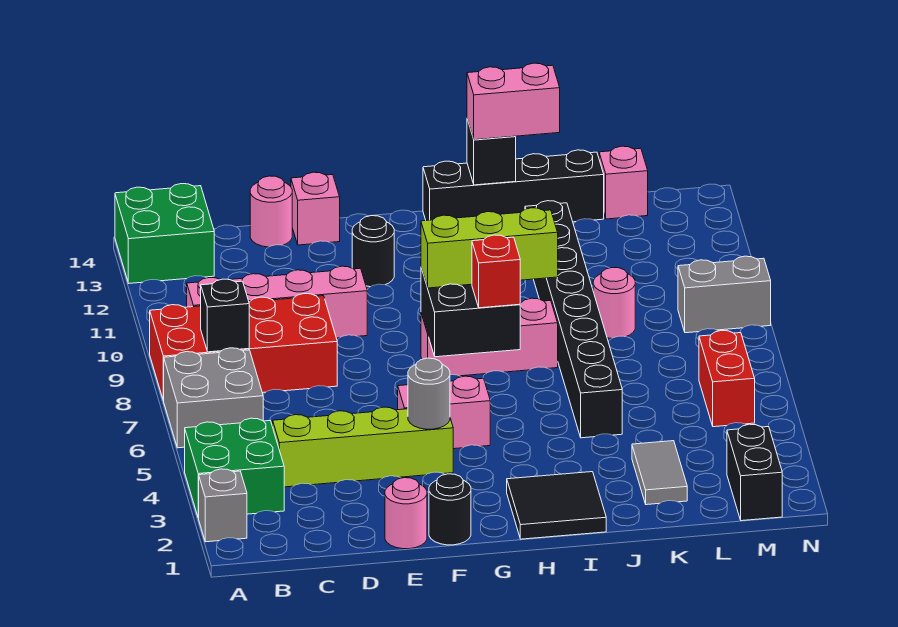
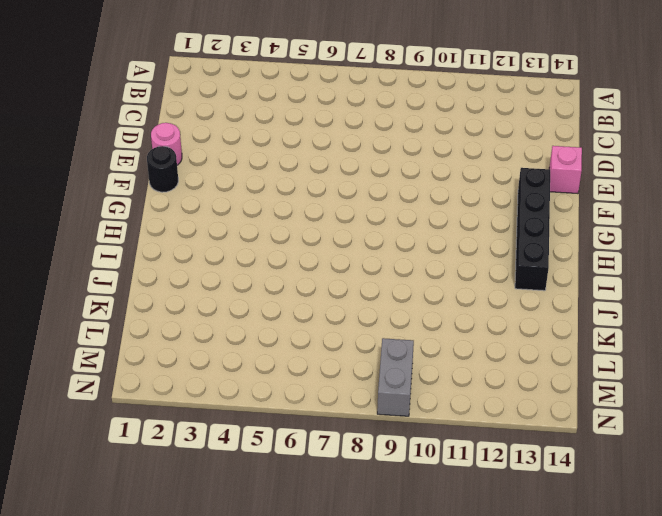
black brick F13:I13 level 1 -> black brick H14:K14 level 1
none -> grey brick A2 level 1
none -> green brick A3:B4 level 1
none -> grey brick A6:B7 level 1
none -> red brick A8:D9 level 1

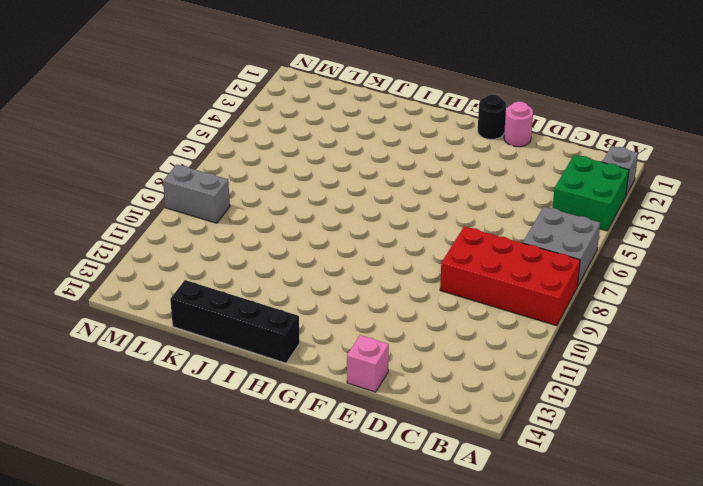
none -> green brick A13:B14 level 1
none -> pink brick B10:E10 level 1
none -> lime brick C4:F4 level 1
none -> pink round brick D14 level 1

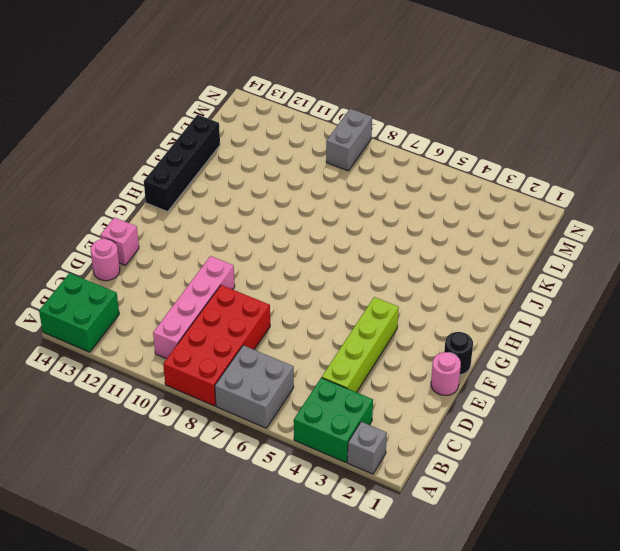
none -> pink brick F5:G5 level 1
none -> black round brick F12 level 1
none -> pink brick G8:I8 level 1
none -> black tile H1:I2 level 1

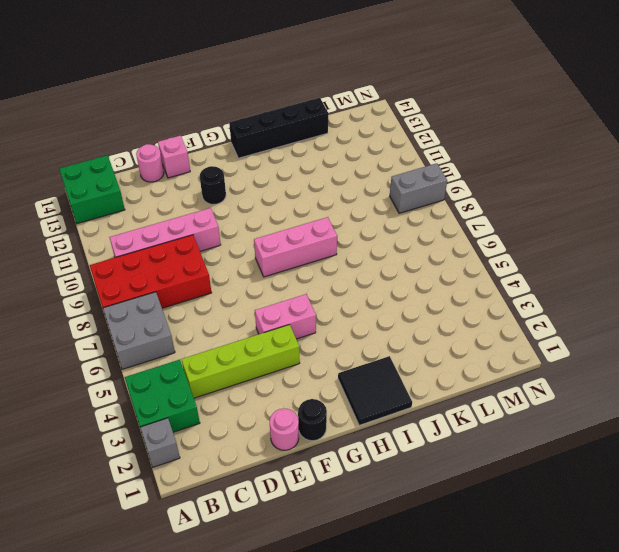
none -> black brick J5:J12 level 1
none -> grey tile K2:K3 level 1
none -> pink round brick K9 level 1
none -> pink brick L14 level 1

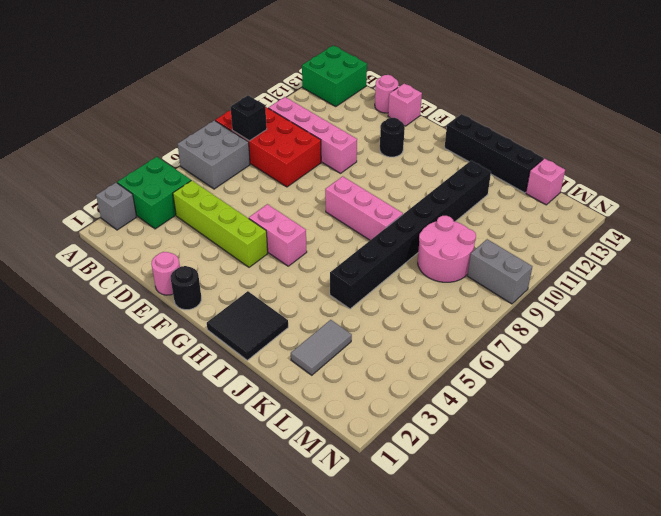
pink round brick K8:L9 level 1 -> pink round brick K9 level 1
none -> black brick M1:M2 level 1
none -> red brick M5:M6 level 1
none -> grey round brick F4 level 2
none -> black brick G7:H8 level 2

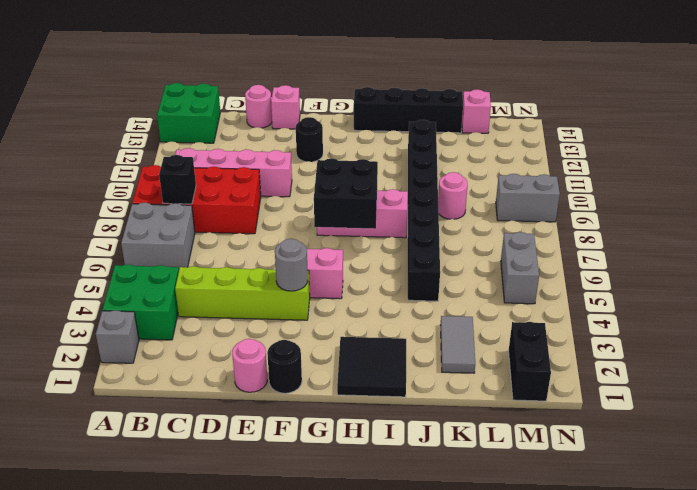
grey brick M5:M6 level 1 -> red brick M5:M6 level 1
none -> black brick I14 level 2
none -> lime brick G8:I8 level 3
none -> red brick H7 level 3
none -> pink brick I14:J14 level 3

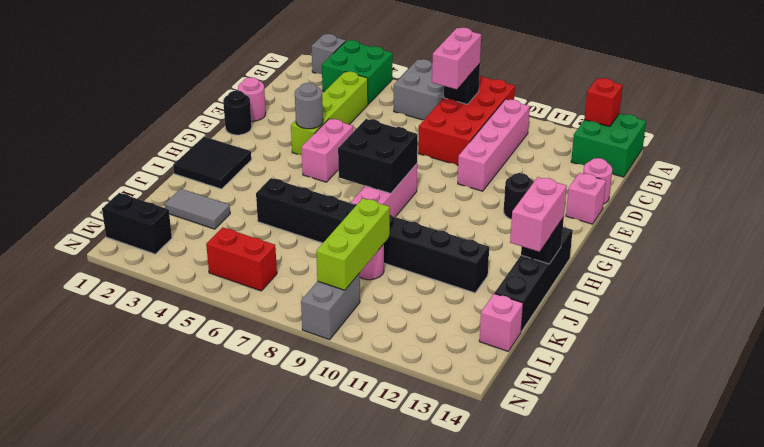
red brick A13 level 2 -> red brick H7 level 3
pink brick B8:C8 level 3 -> none
lime brick K9:M9 level 2 -> lime brick G8:I8 level 3

